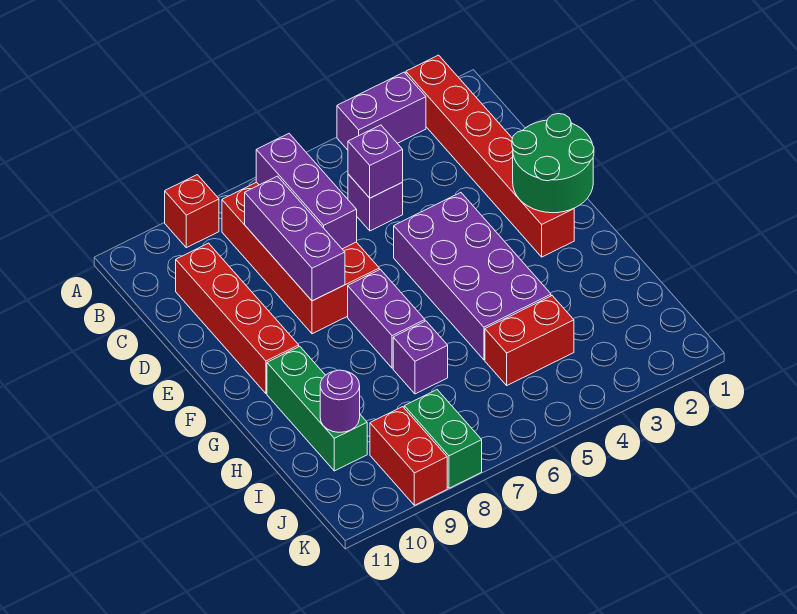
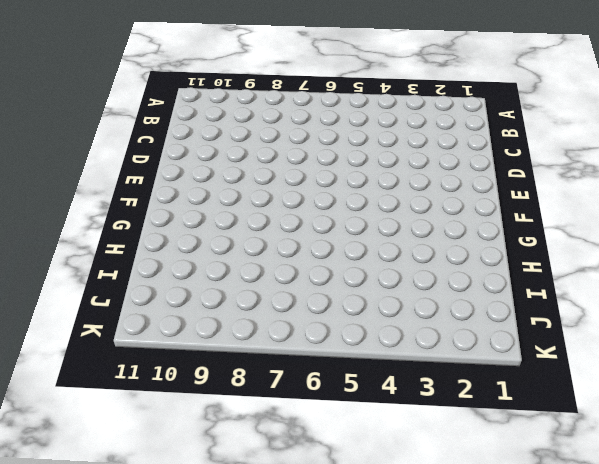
none -> red brick A2:F2 level 1
none -> purple brick A3:A4 level 1
none -> red brick A9 level 1

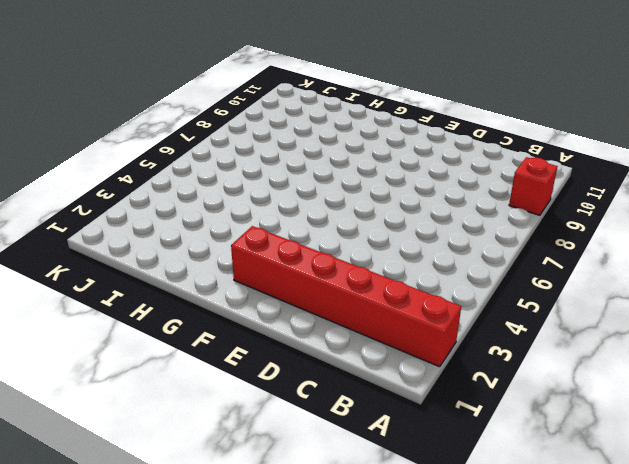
none -> purple brick A3:A4 level 1
none -> red brick B7:E8 level 1
none -> purple brick C5 level 1

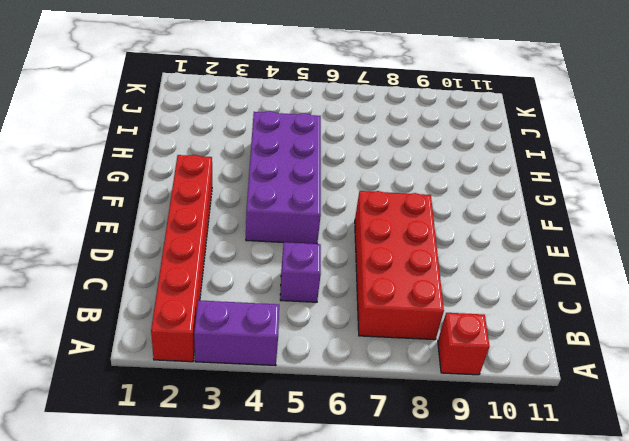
none -> red brick C10:F10 level 1
none -> purple brick F7:G7 level 1
none -> green brick G10:I10 level 1

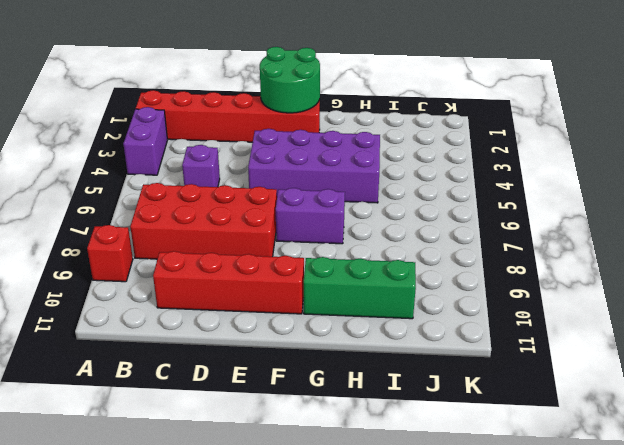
none -> purple brick H7 level 1
none -> red brick I4:I5 level 1
none -> green brick J8:K8 level 1

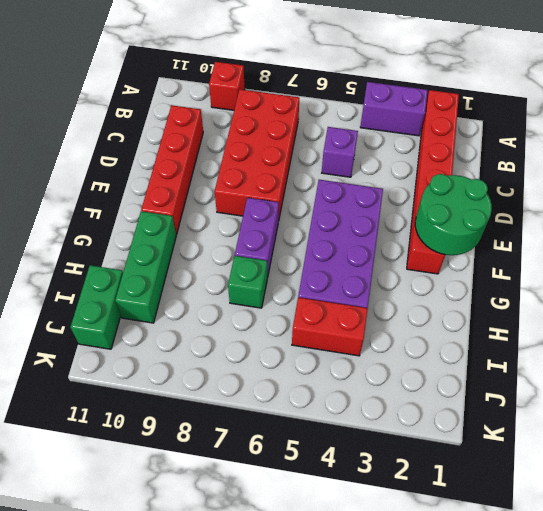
green brick H7 level 1 -> purple brick H7 level 1
green brick I11:J11 level 1 -> green brick J8:K8 level 1
none -> red brick J9:K9 level 1
none -> purple brick B7:D7 level 2
none -> purple brick C5 level 2

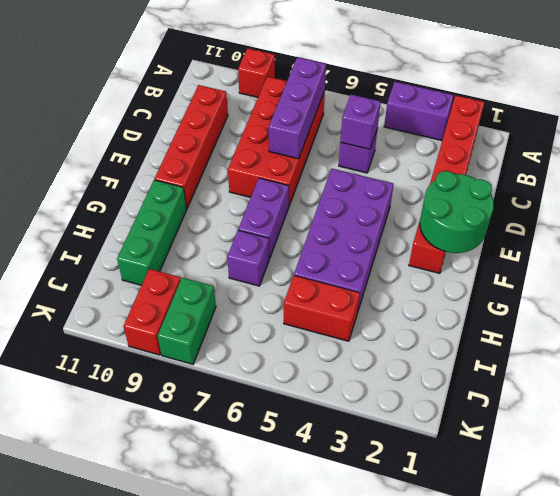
none -> purple brick C8:E8 level 2
none -> purple round brick I10 level 2

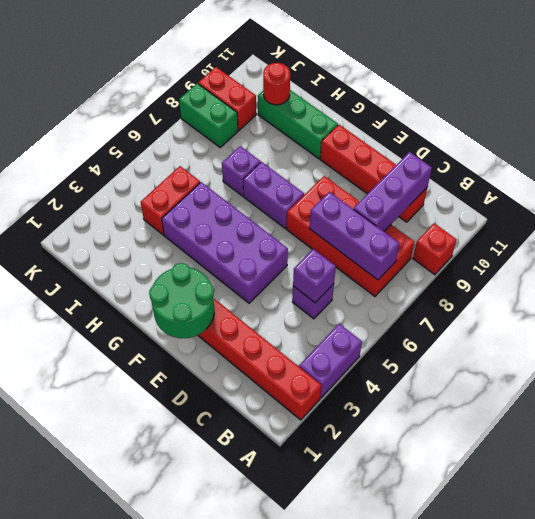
purple brick C8:C10 level 2 -> purple brick C8:E8 level 2
red round brick I10 level 2 -> purple round brick I10 level 2

